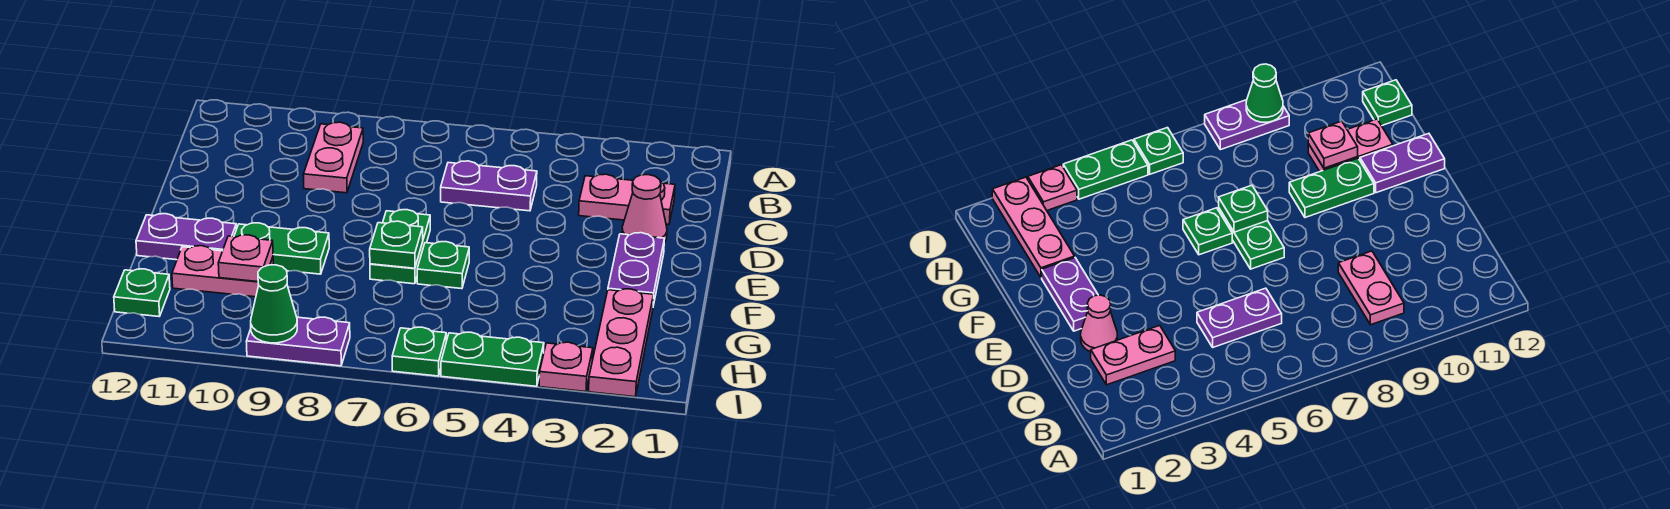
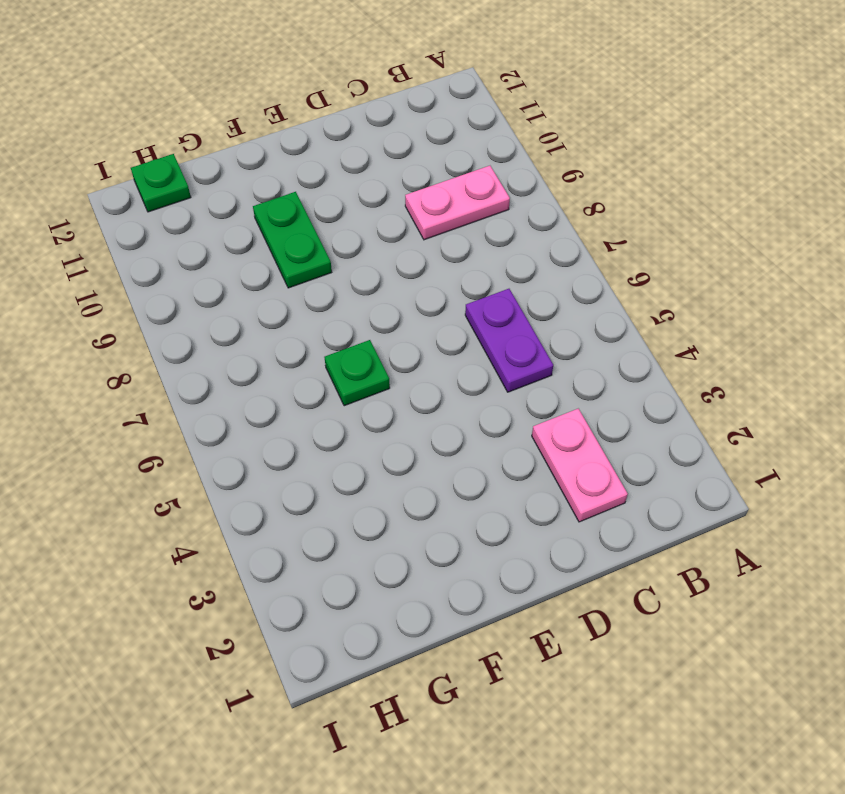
none -> pink cone D2 level 1
none -> purple plate E2:F2 level 1
none -> green plate E7:F7 level 1

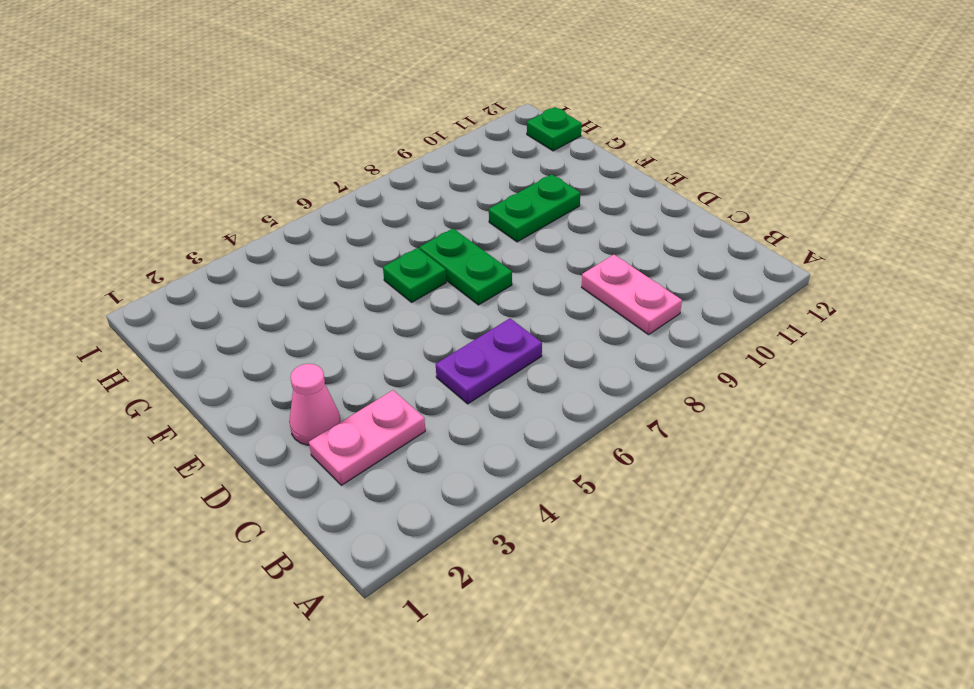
none -> purple plate E2:F2 level 1
none -> purple plate F11:F12 level 1
none -> pink plate G2:I2 level 1

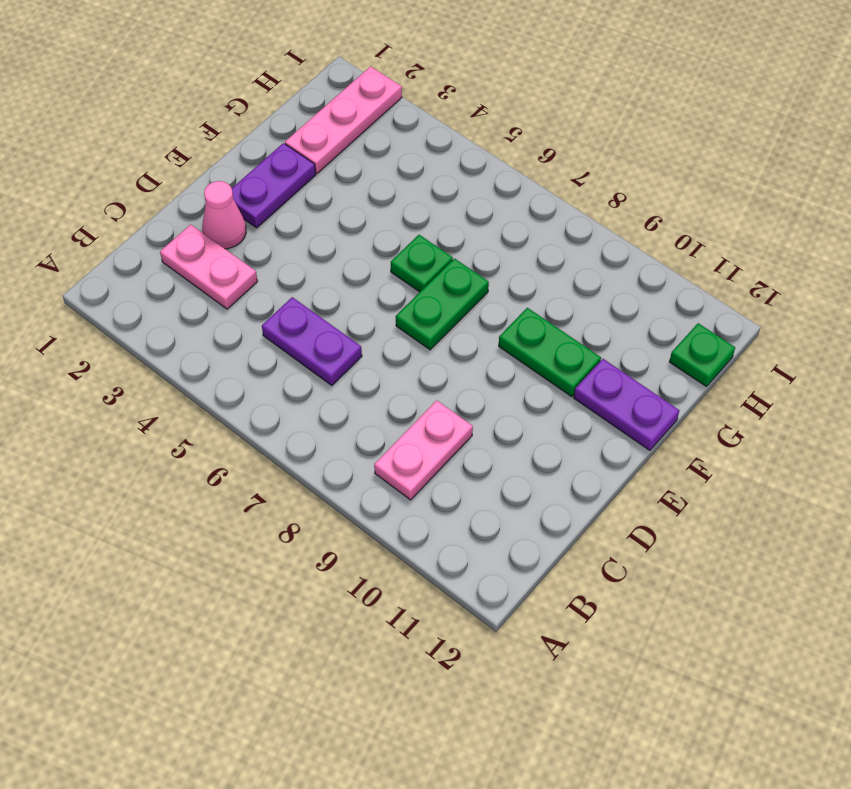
none -> pink plate G10:G11 level 1
none -> pink plate I3 level 1
none -> green plate I4:I5 level 1

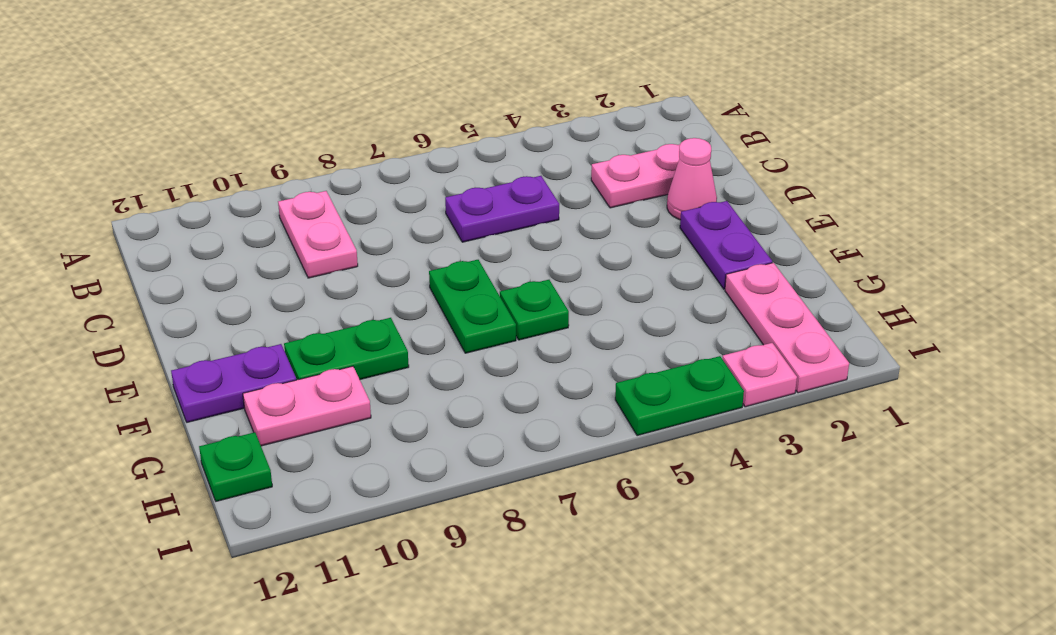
none -> green plate I6 level 1
none -> purple plate I8:I9 level 1
none -> green plate F7 level 2

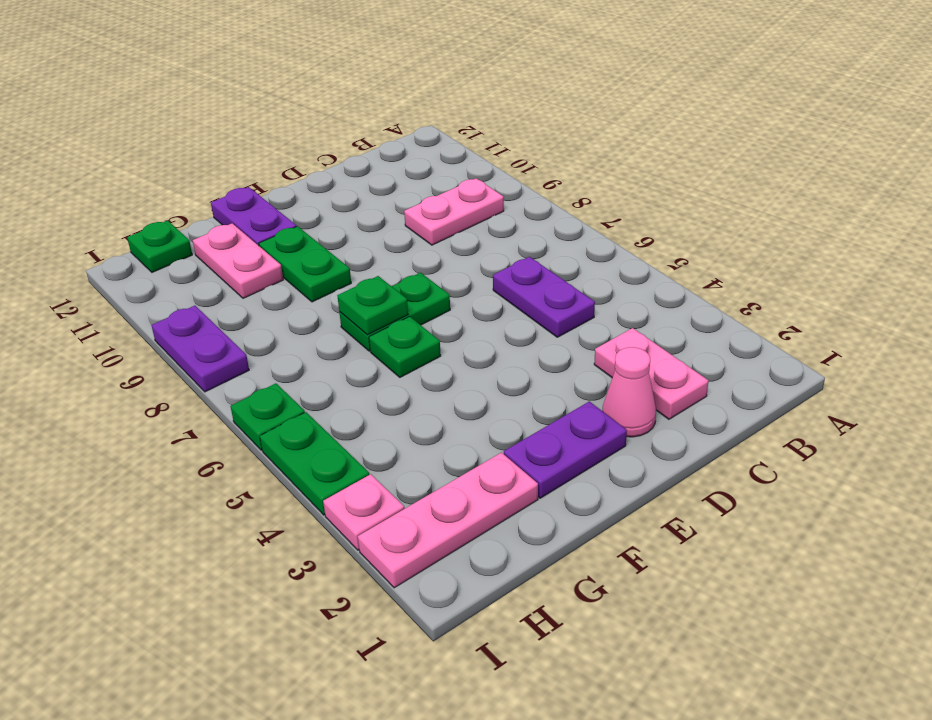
none -> pink plate G10 level 2
none -> green cone I9 level 2

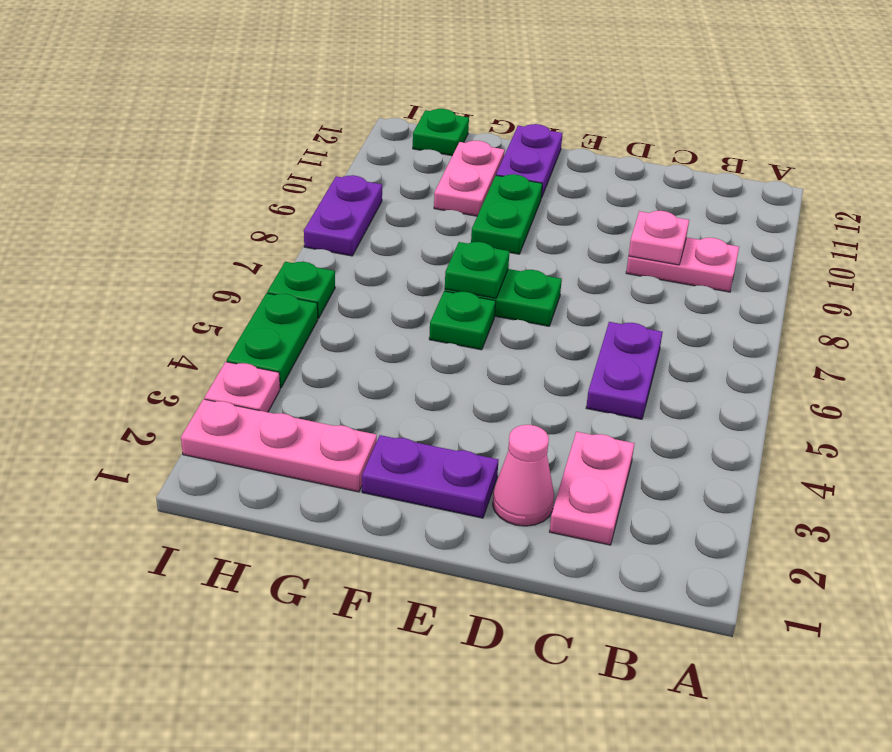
pink plate C9 level 2 -> pink plate G10 level 2
none -> green cone I9 level 2

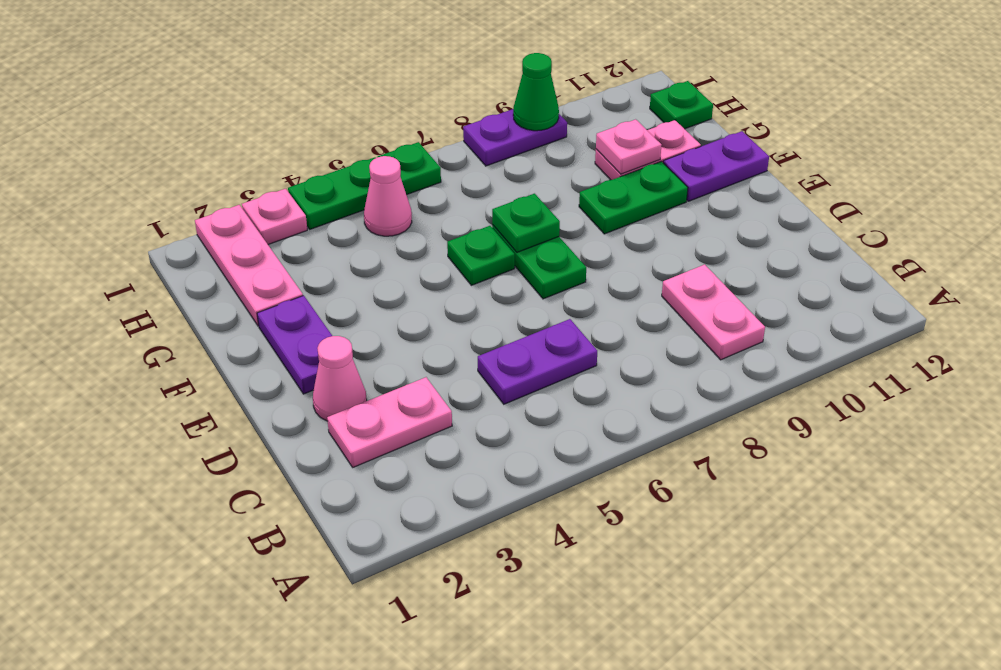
pink cone H5 level 1 -> none

